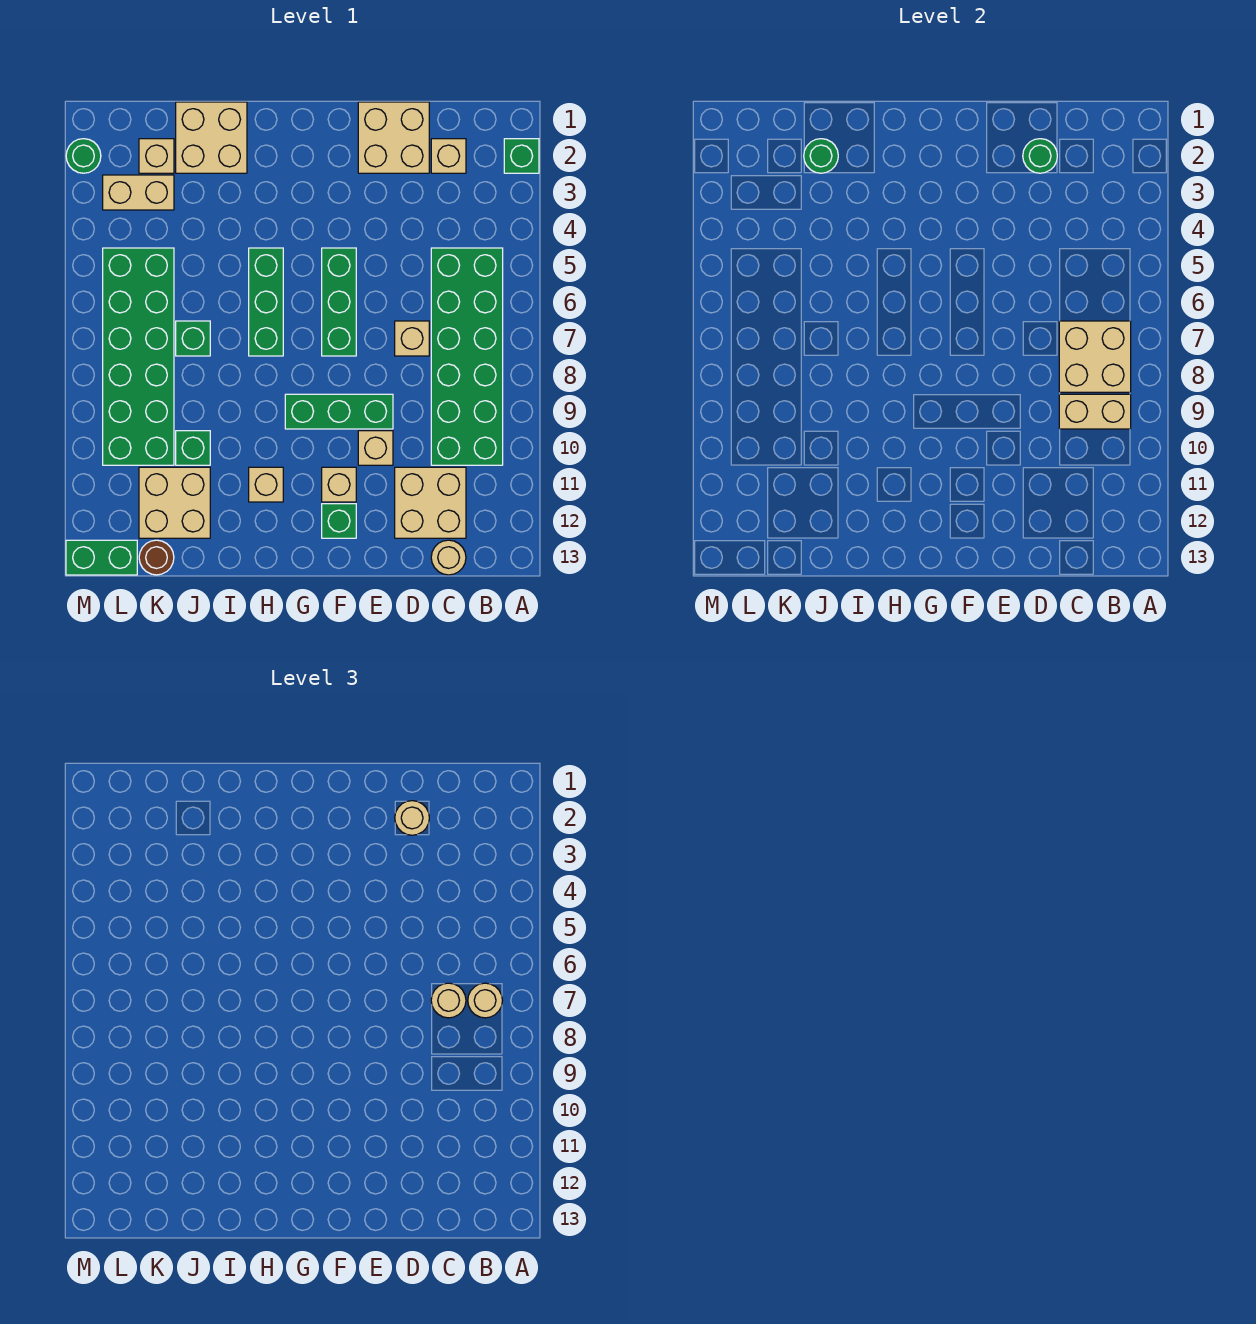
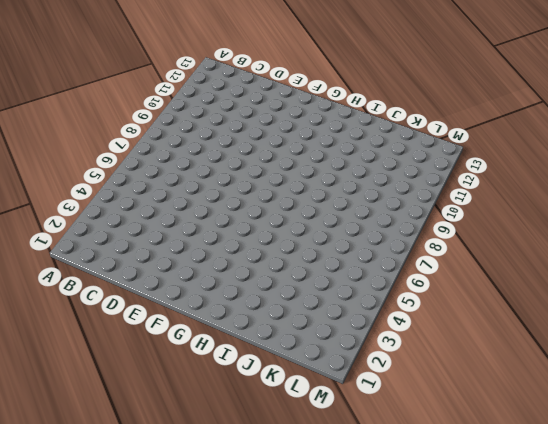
none -> green brick A2 level 1
none -> green brick B5:C10 level 1
none -> tan brick C2 level 1
none -> tan brick C11:D12 level 1

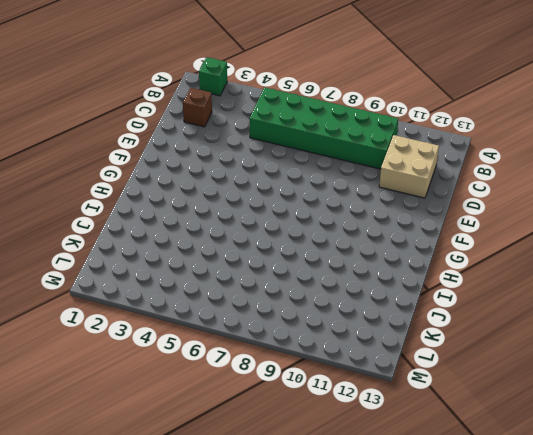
brown brick C2 level 1 -> tan brick C2 level 1
none -> tan round brick C13 level 1
none -> tan brick D1:E2 level 1
none -> tan brick D7 level 1
none -> green brick E9:G9 level 1

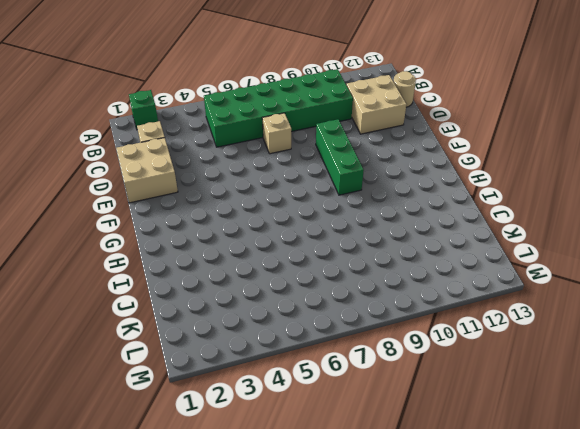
none -> tan brick E10 level 1
none -> green brick F5:F7 level 1
none -> tan brick F11 level 1
none -> green brick F12 level 1

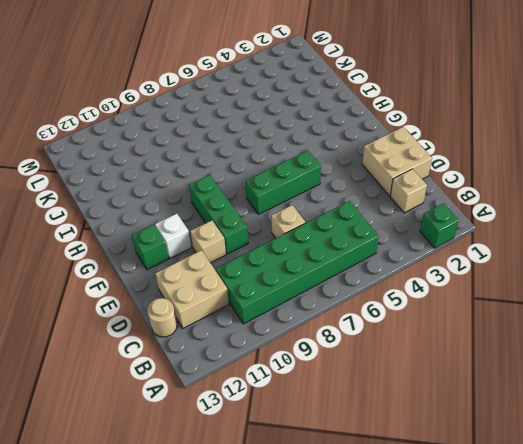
white brick F11 level 1 -> tan brick F11 level 1
none -> green brick H5:H7 level 1
none -> tan brick H11 level 1
none -> tan brick I1:J2 level 1
none -> green brick J7 level 1

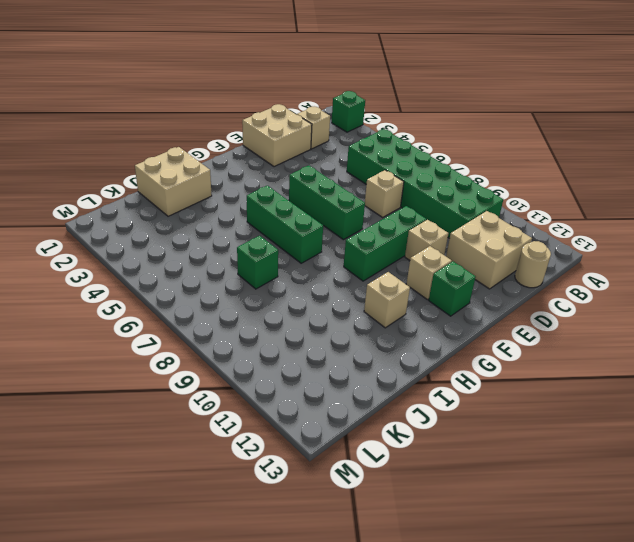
none -> green brick J10 level 1
none -> tan brick J11:K12 level 1
none -> tan brick K2 level 1
none -> tan brick K3:L3 level 1

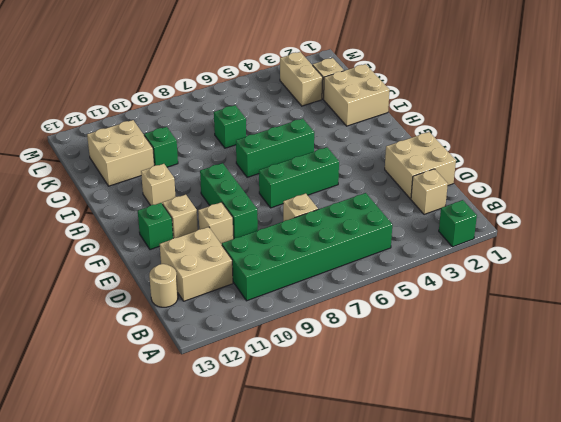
none -> green brick K5:L10 level 1
none -> brown round brick K13 level 1
none -> green brick L13:M13 level 1
none -> green round brick M2 level 1

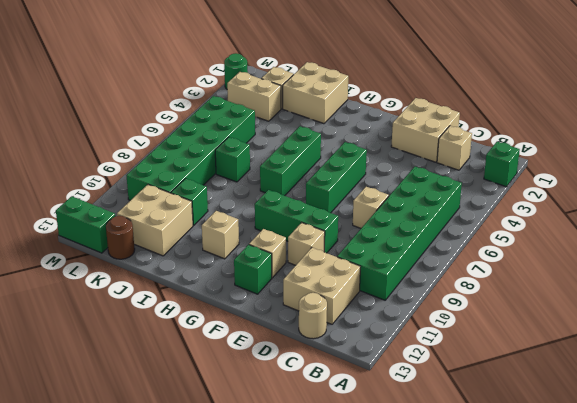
none -> tan brick B7:C8 level 2
none -> tan brick B9:C9 level 2
none -> green round brick D2 level 2
none -> green round brick J2 level 2

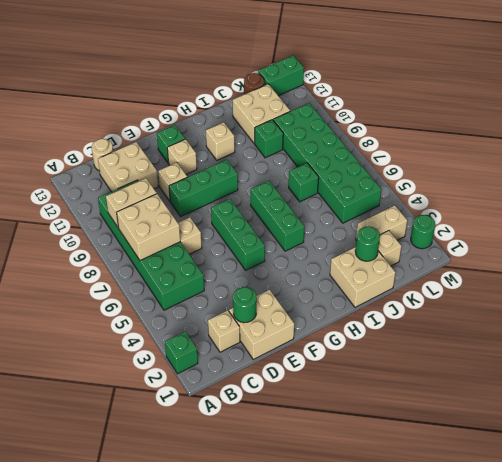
none -> tan round brick B7 level 3
none -> tan round brick C7 level 3
none -> tan round brick D2 level 3

